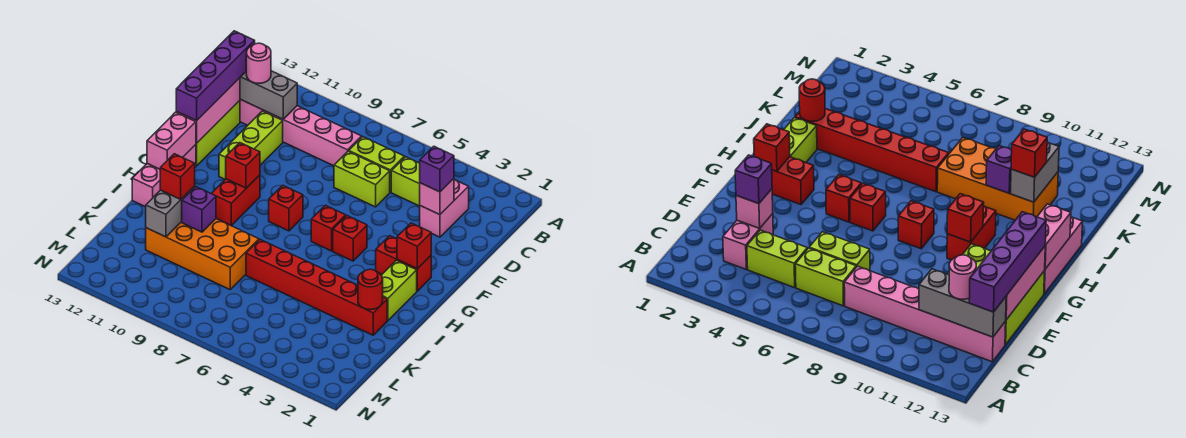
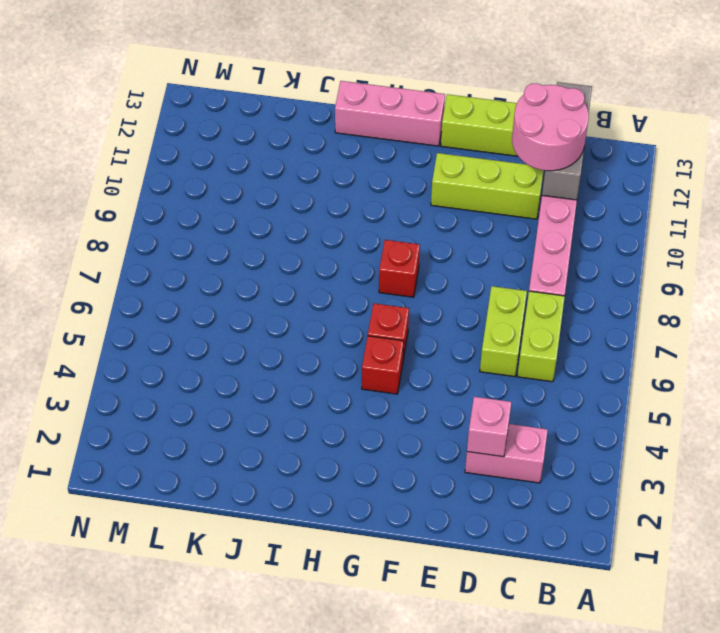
pink round brick C11:D12 level 3 -> pink round brick C12 level 3
none -> lime brick C4:C5 level 1
none -> red brick G2:G3 level 1
none -> red brick G10:H10 level 1

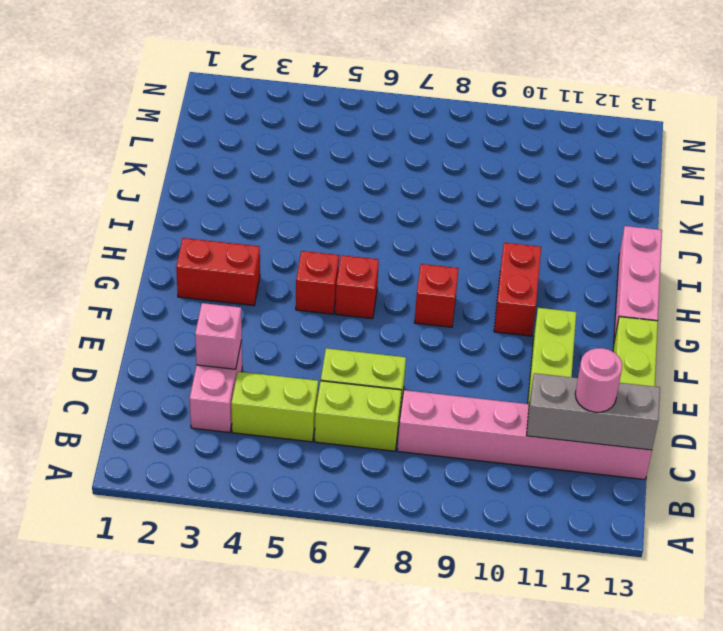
none -> lime brick H2:I2 level 1
none -> red brick J2:J7 level 1
none -> orange brick J8:K11 level 1

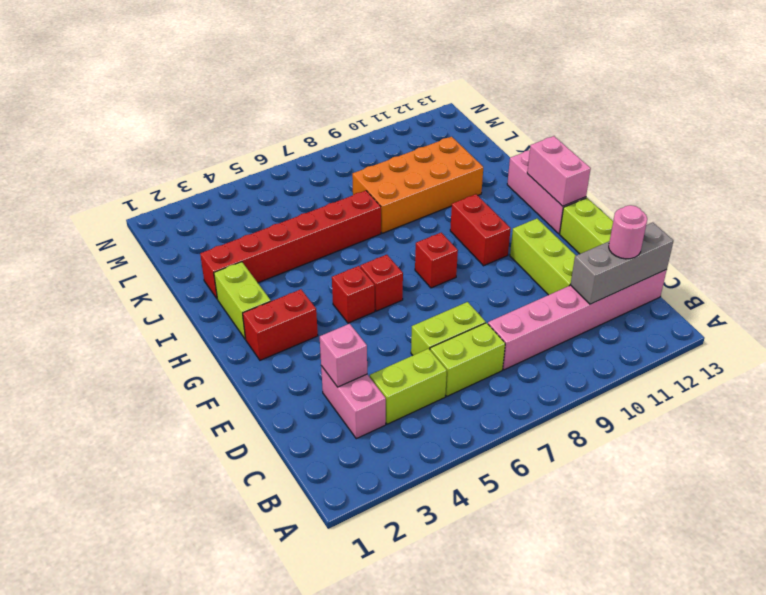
none -> pink brick D13:F13 level 2
none -> red brick G2 level 2
none -> red brick G10 level 2

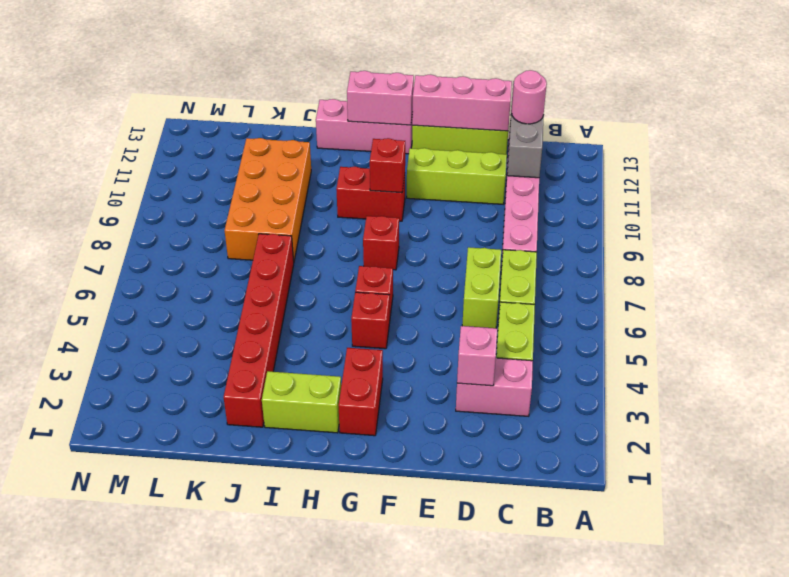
none -> red brick G2 level 2
none -> red round brick J2 level 2
none -> purple brick J10 level 2

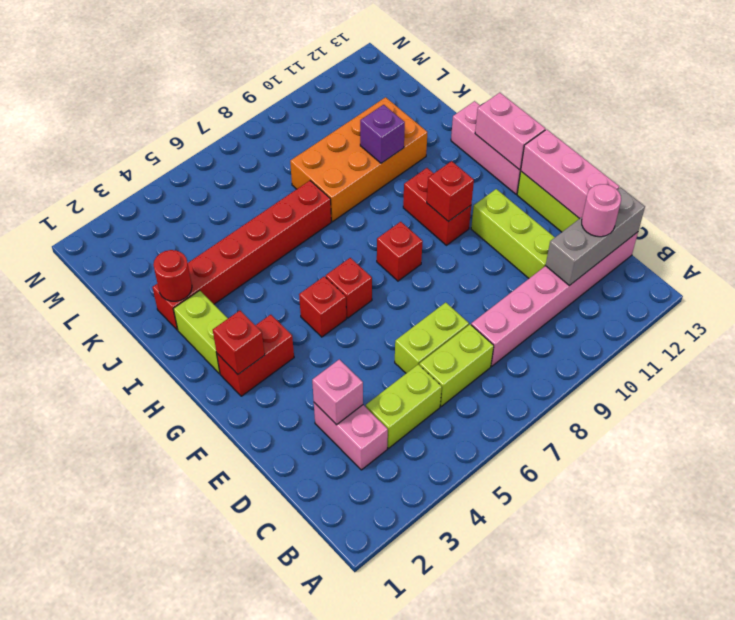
none -> grey brick J11:K11 level 2
none -> purple brick C13:F13 level 3
none -> purple brick D3 level 3

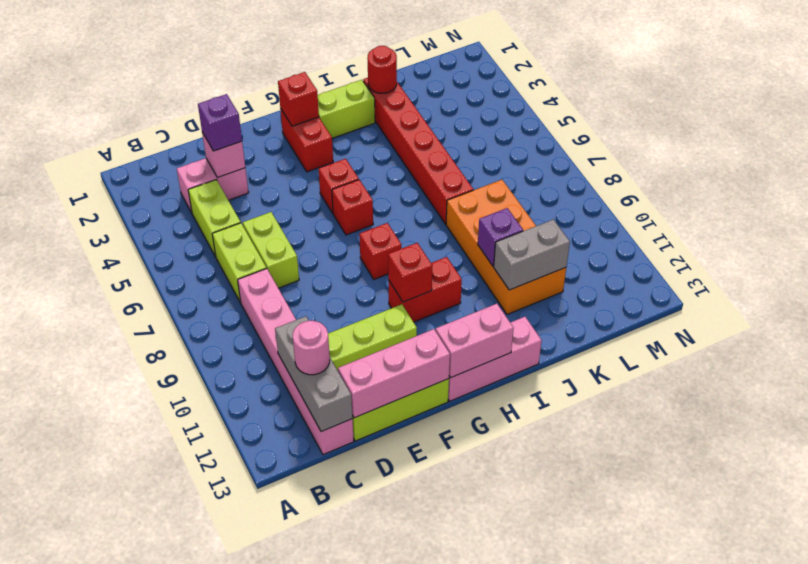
none -> purple brick C13:F13 level 3
none -> red brick J11 level 3

